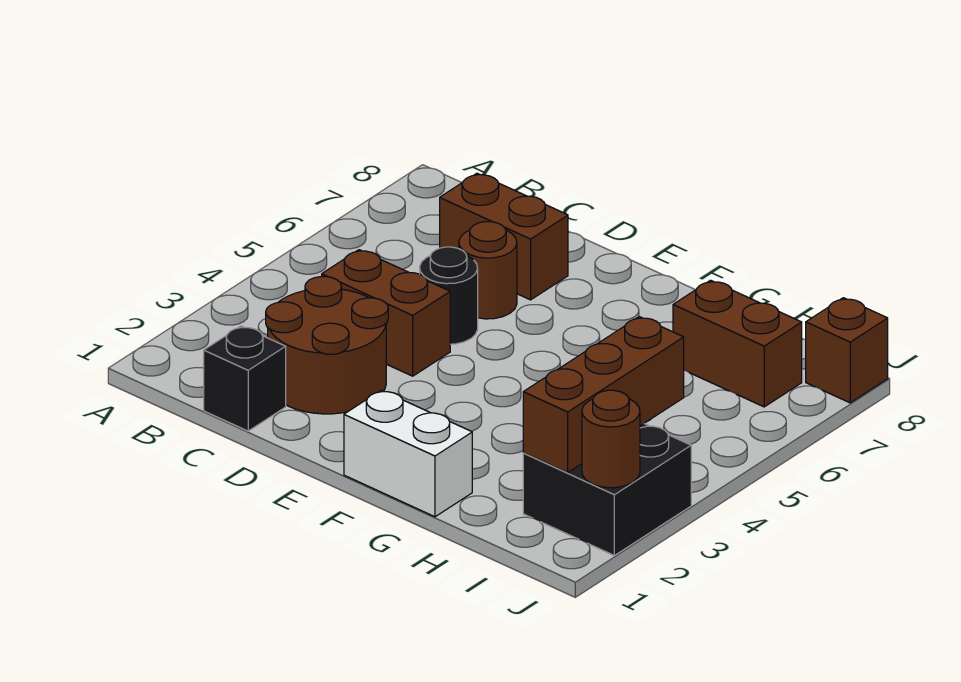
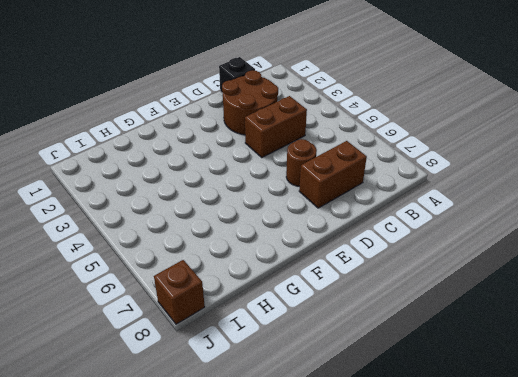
none -> black round brick D5 level 1
none -> white brick F1:G1 level 1
none -> brown brick H7:I7 level 1

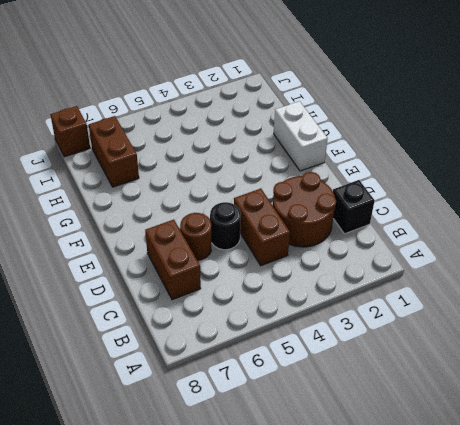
none -> black brick I2:J3 level 1
none -> brown brick I2:I4 level 2
none -> brown round brick J2 level 2

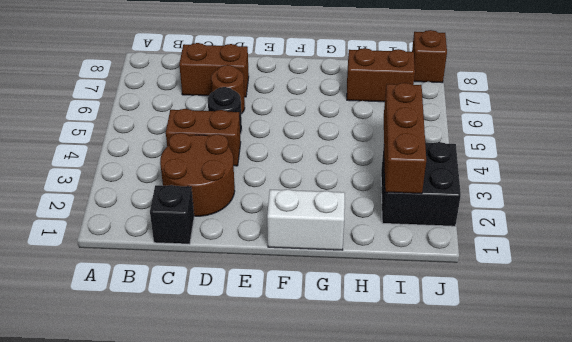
none -> brown round brick J2 level 2

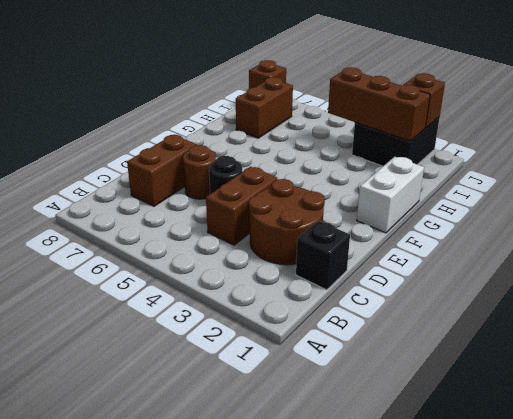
brown brick J2 level 2 -> brown round brick J2 level 2

